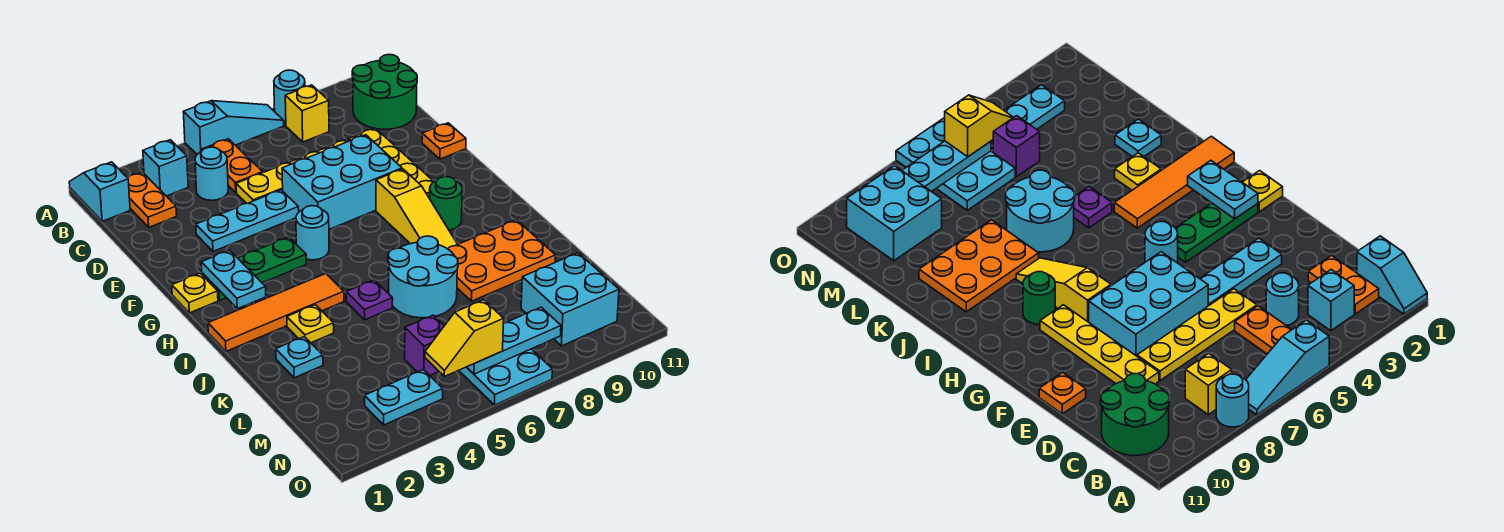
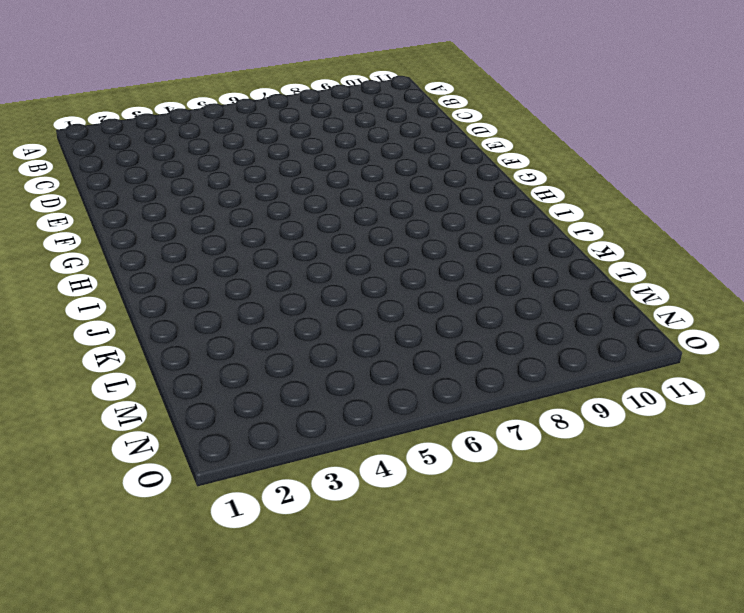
none -> cyan slope A1:B1 level 1 top B
none -> cyan slope A5:A7 level 1 top 5
none -> cyan round brick A8 level 1
none -> orange plate B2:C2 level 1

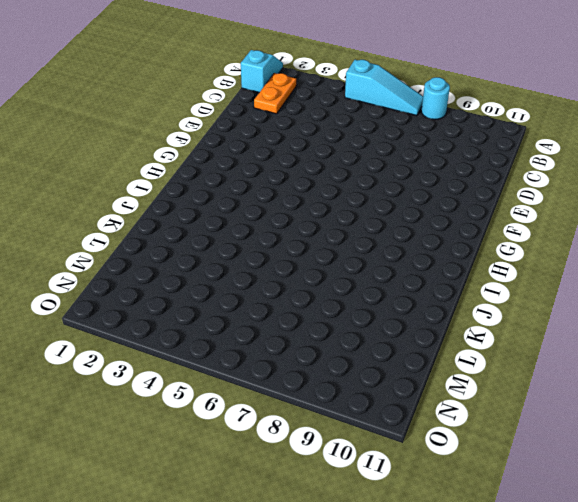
none -> cyan brick B3 level 1
none -> orange plate B5:C5 level 1
none -> yellow brick B8 level 1
none -> green round brick B10:C11 level 1

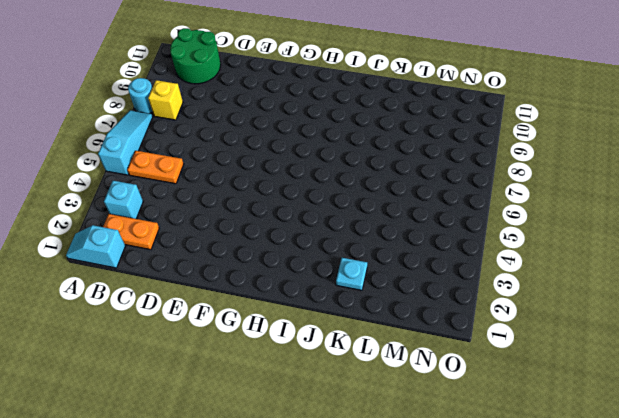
none -> cyan round brick C4 level 1
none -> yellow plate D5:D8 level 1
none -> yellow plate D9:G9 level 1
none -> cyan plate E3:E5 level 1

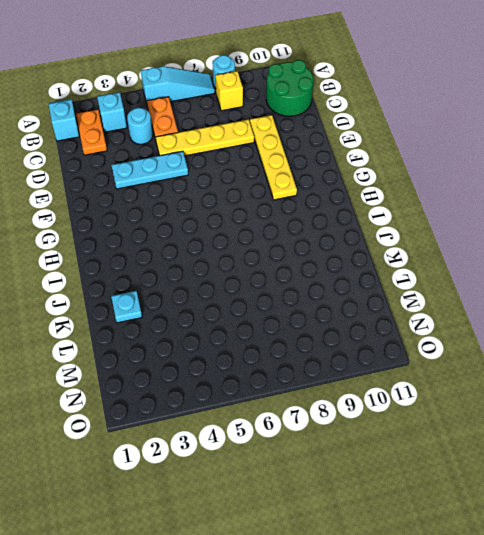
none -> cyan brick E6:F8 level 1
none -> orange plate E11 level 1
none -> yellow plate G1 level 1
none -> green plate G2:G4 level 1

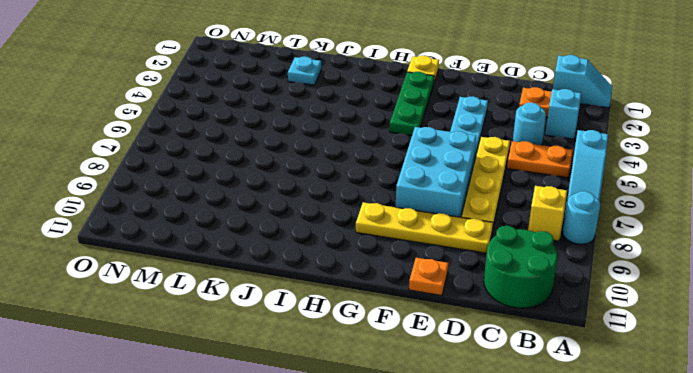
none -> cyan round brick G5 level 1
none -> yellow slope G8:I8 level 1 top G
none -> green round brick H9 level 1
none -> orange tile I1:I4 level 1

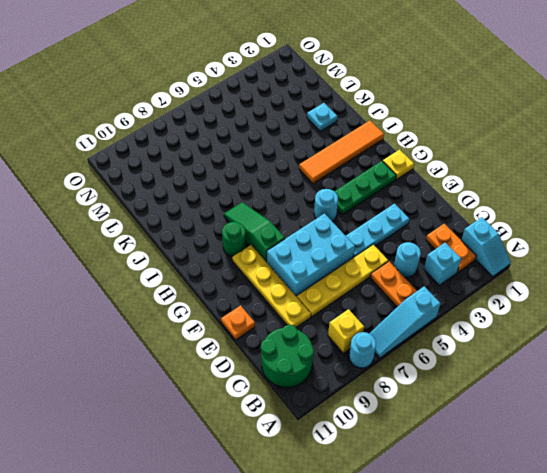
green slope G8:I8 level 1 top G -> yellow slope G8:I8 level 1 top G
none -> yellow plate J3 level 1
none -> purple plate J5 level 1
none -> cyan round brick J6:K7 level 1
none -> orange plate J8:K10 level 1

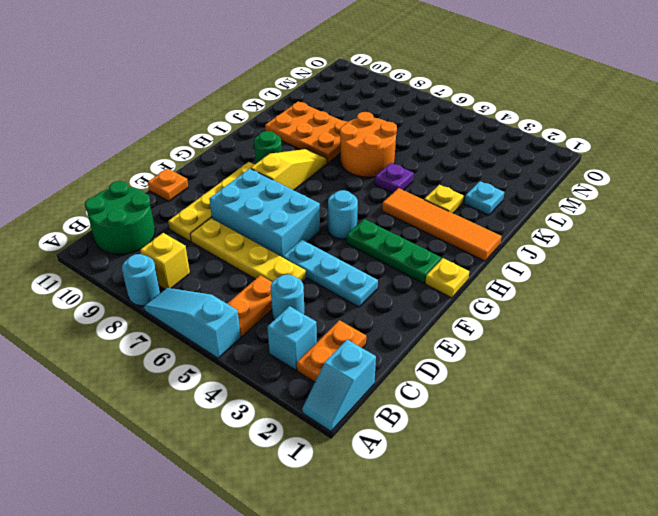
orange round brick J6:K7 level 1 -> cyan round brick J6:K7 level 1
none -> purple brick M5 level 1
none -> cyan plate M6:O7 level 1
none -> cyan brick M9:N10 level 1
none -> cyan plate N3:N4 level 1

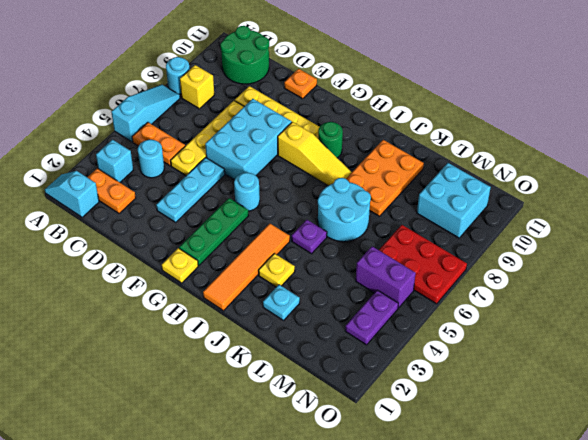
purple brick M5:N5 level 1 -> purple brick M5 level 1
red plate M6:O7 level 1 -> cyan plate M6:O7 level 1
purple plate N3:N4 level 1 -> cyan plate N3:N4 level 1
none -> cyan plate G2:H2 level 2
none -> cyan plate N6:N8 level 2
none -> yellow slope N5:N6 level 3 top 6

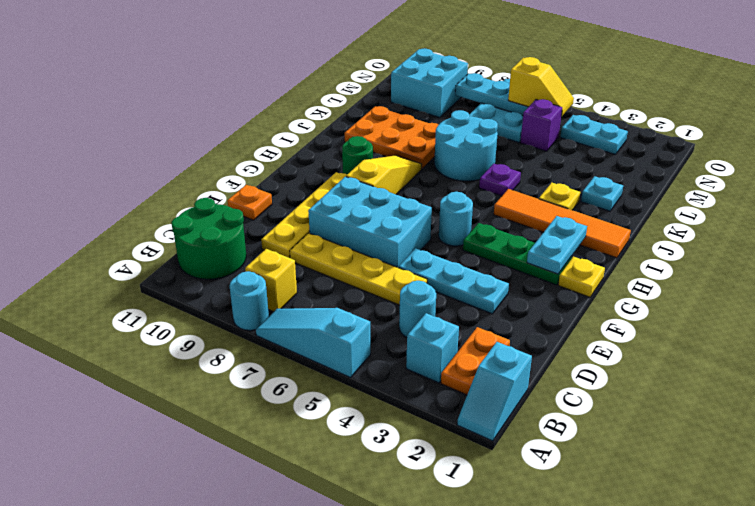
none -> orange plate B5:C5 level 1

